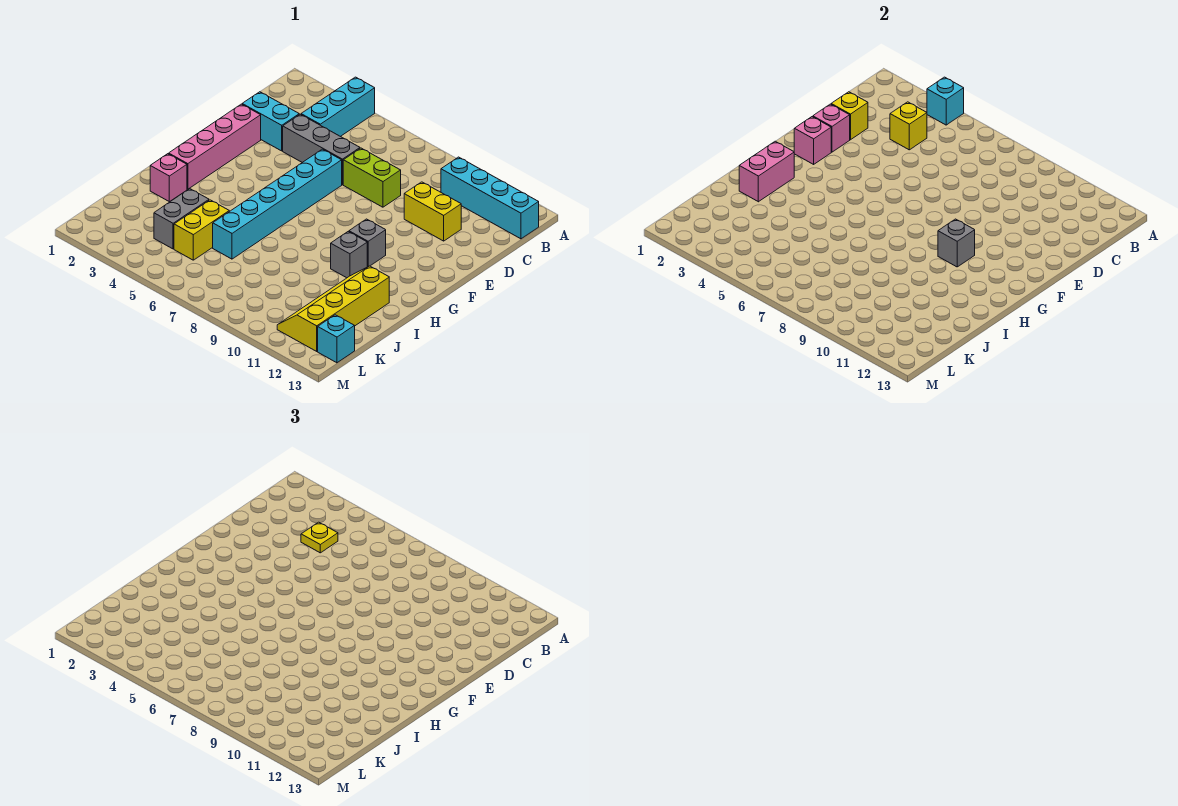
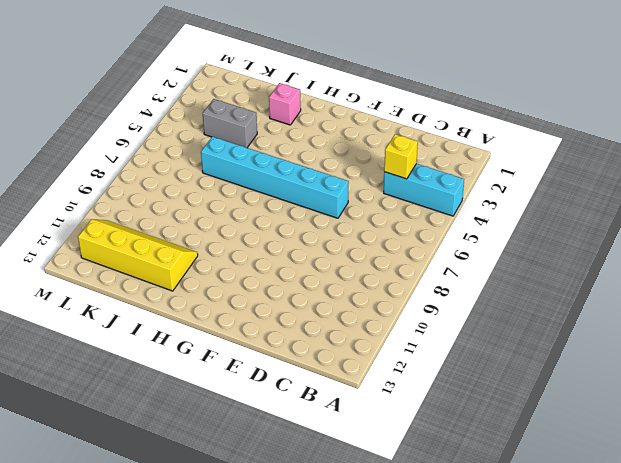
none -> cyan brick B10:B13 level 1
none -> cyan brick D2:D3 level 1
none -> grey brick D4:D6 level 1

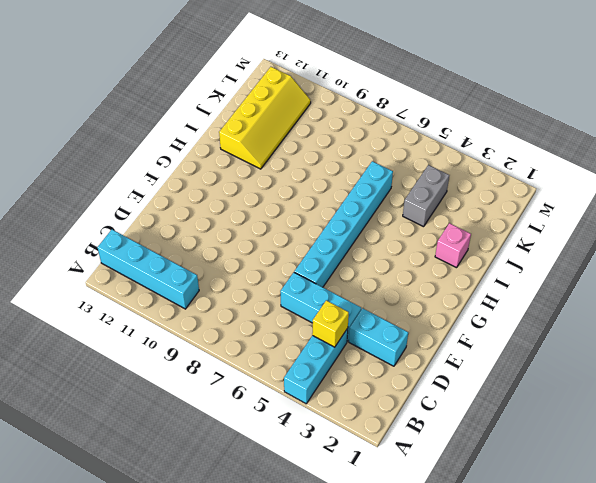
cyan brick D4:D6 level 1 -> grey brick D4:D6 level 1
none -> lime brick D7:D8 level 1
none -> yellow brick D10:D11 level 1
none -> pink brick E2:H2 level 1

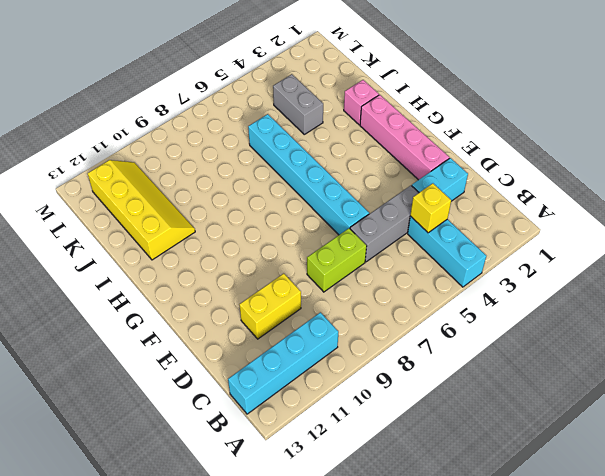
none -> grey brick G10 level 1
none -> grey brick H10 level 1
none -> yellow brick J5:K5 level 1

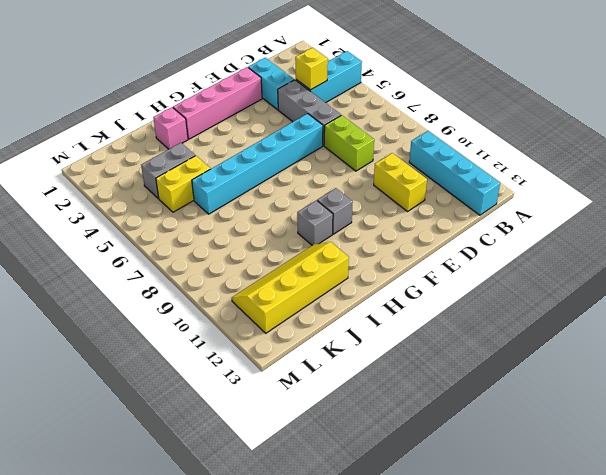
none -> cyan brick L13 level 1
none -> cyan brick A4 level 2
none -> yellow brick D2 level 2

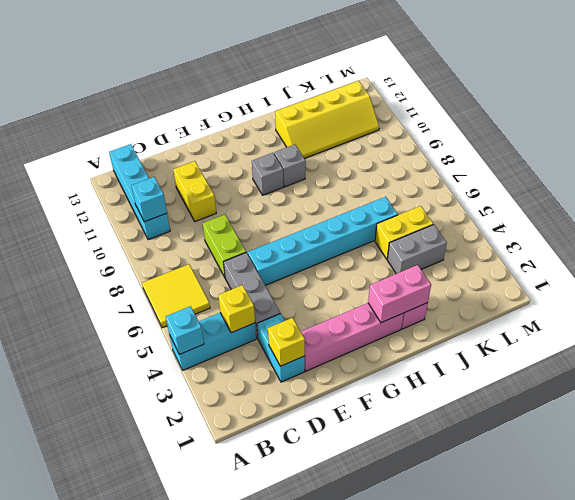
yellow tile A6:B7 level 1 -> none
cyan brick B10 level 2 -> cyan brick L13 level 1
none -> pink brick E2 level 2
none -> pink brick F2 level 2
none -> grey brick G10 level 2

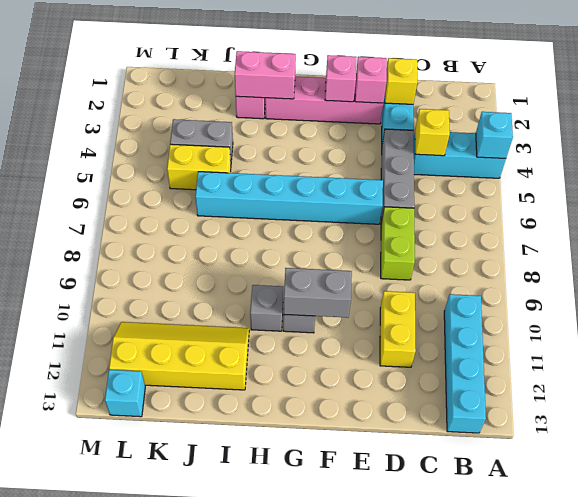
grey brick F10:G10 level 2 -> grey brick G10 level 2
none -> yellow plate C4 level 3

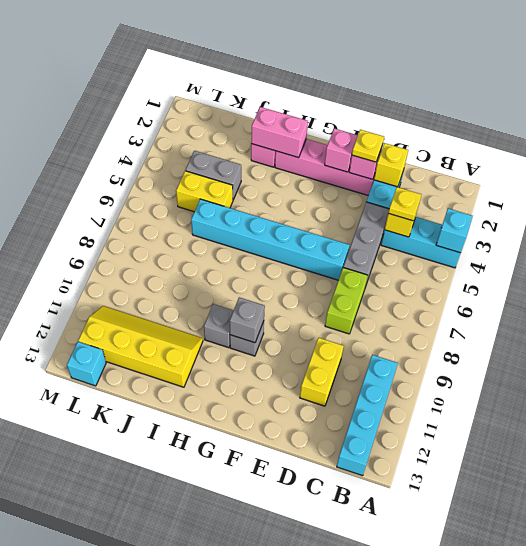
yellow plate E2 level 3 -> none

